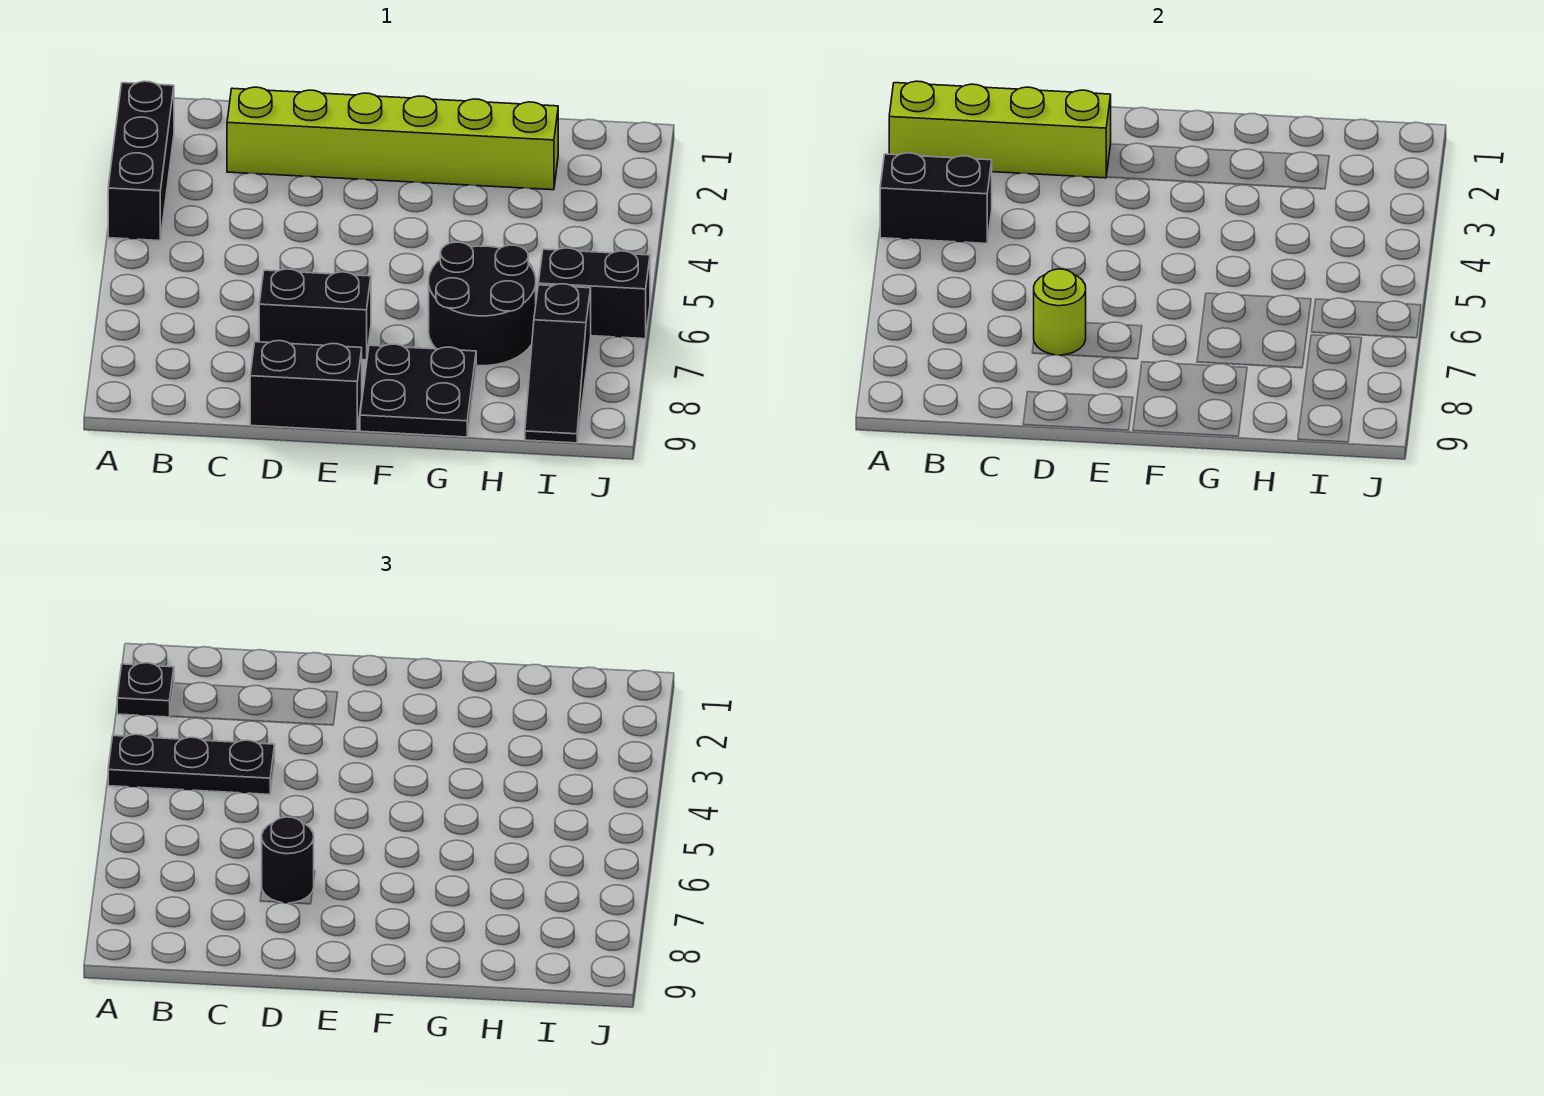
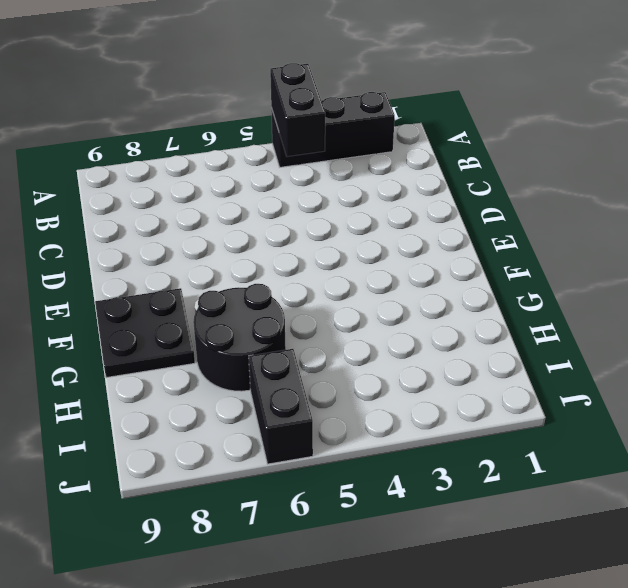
none -> lime brick C2:H2 level 1
none -> black brick D7:E7 level 1
none -> black brick D9:E9 level 1

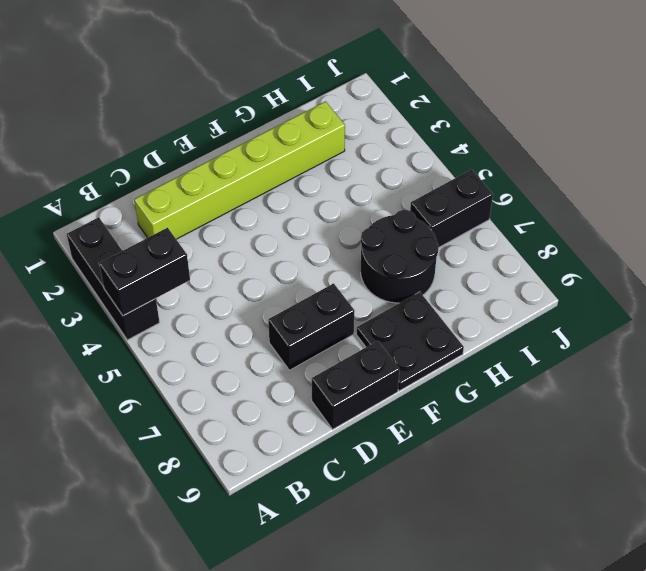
none -> black slope I7:I9 level 1 top 7
none -> lime brick A2:D2 level 2
none -> lime round brick D7 level 2

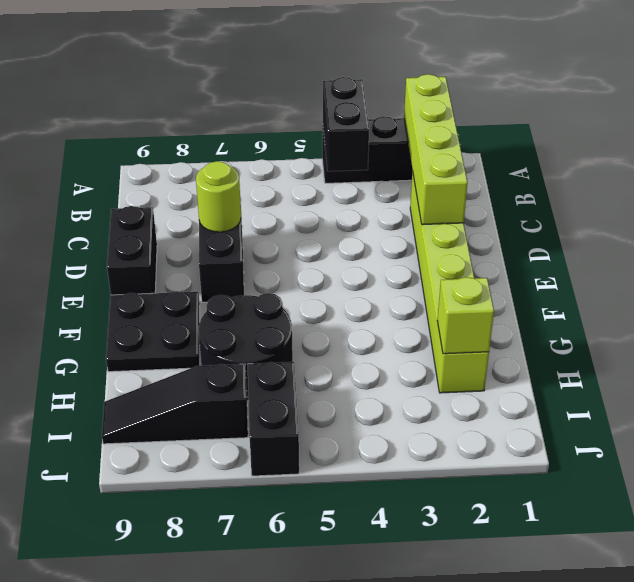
lime brick H2 level 2 -> none
none -> black plate A2 level 3
none -> black plate A4:C4 level 3
none -> black round brick D7 level 3

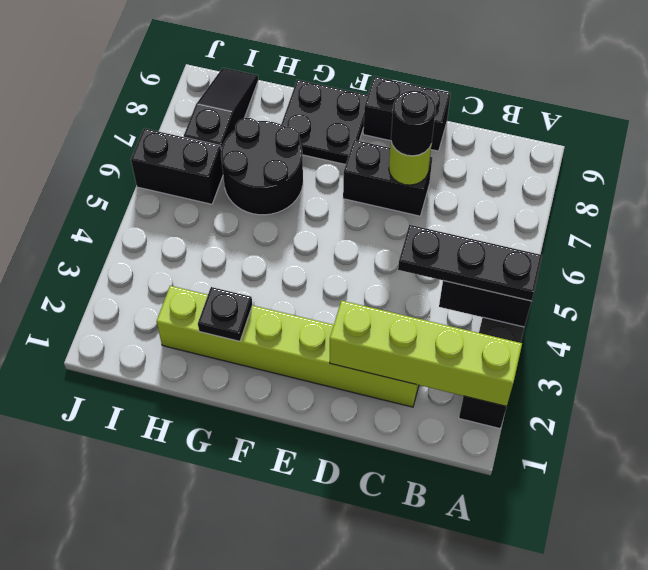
black plate G2 level 2 -> black plate A2 level 3

